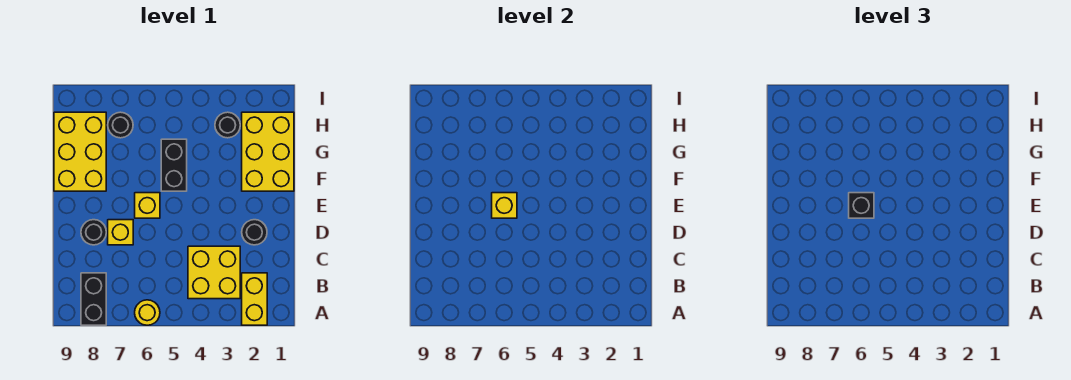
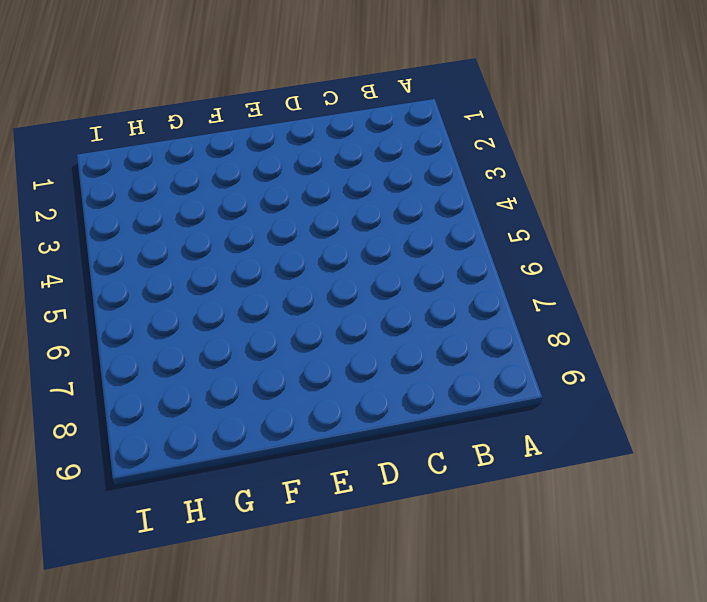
none -> yellow brick A2:B2 level 1
none -> yellow round brick A6 level 1
none -> black brick A8:B8 level 1

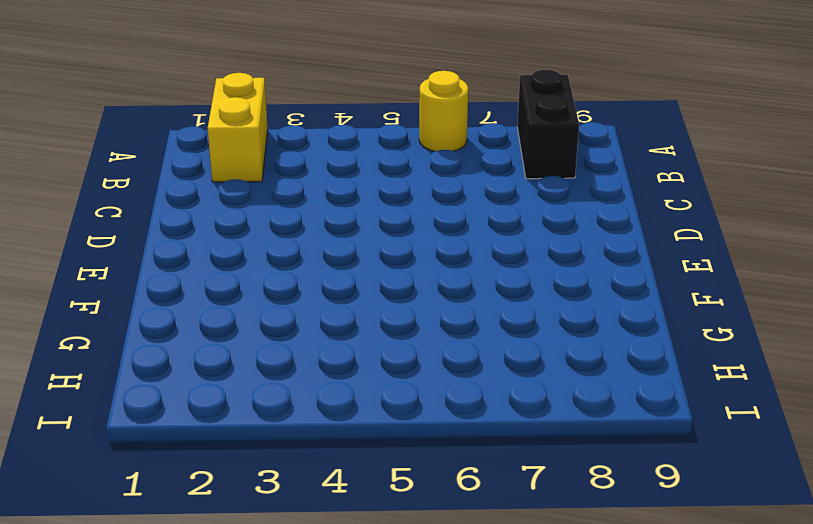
none -> yellow brick B3:C4 level 1
none -> black round brick D2 level 1
none -> yellow brick D7 level 1

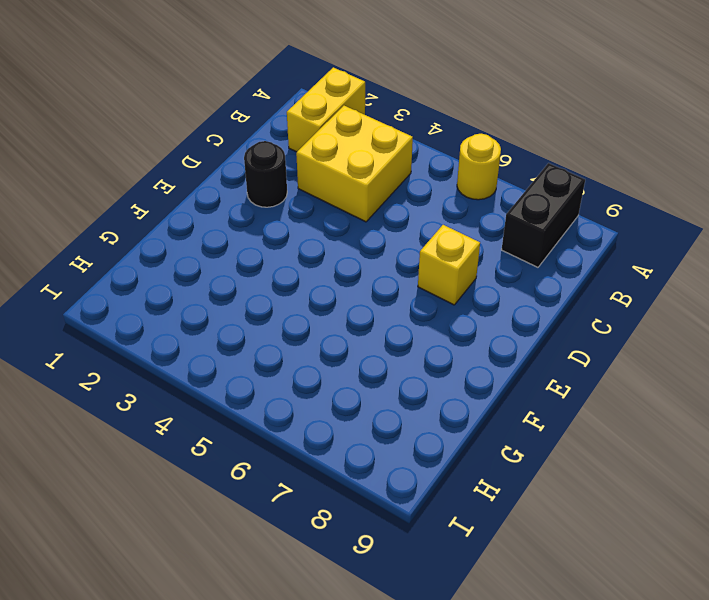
none -> black round brick D8 level 1
none -> yellow brick E6 level 1
none -> yellow brick F1:H2 level 1

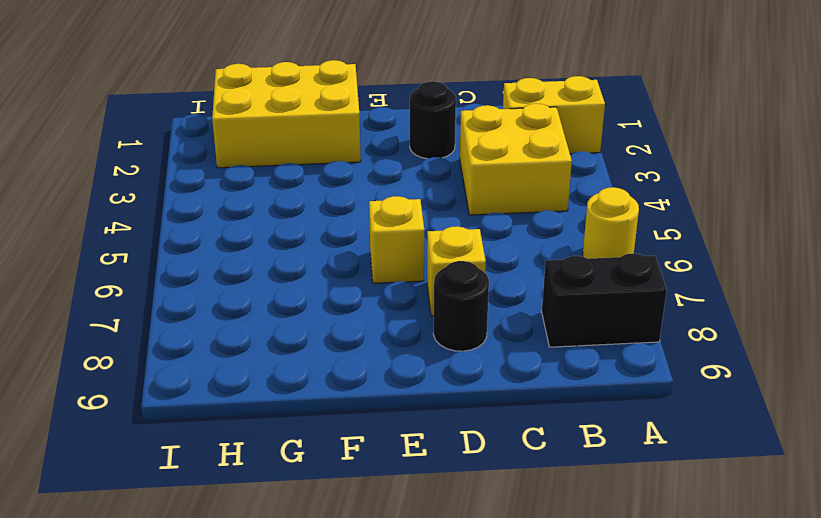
none -> black brick F5:G5 level 1
none -> yellow brick F8:H9 level 1
none -> black round brick H3 level 1

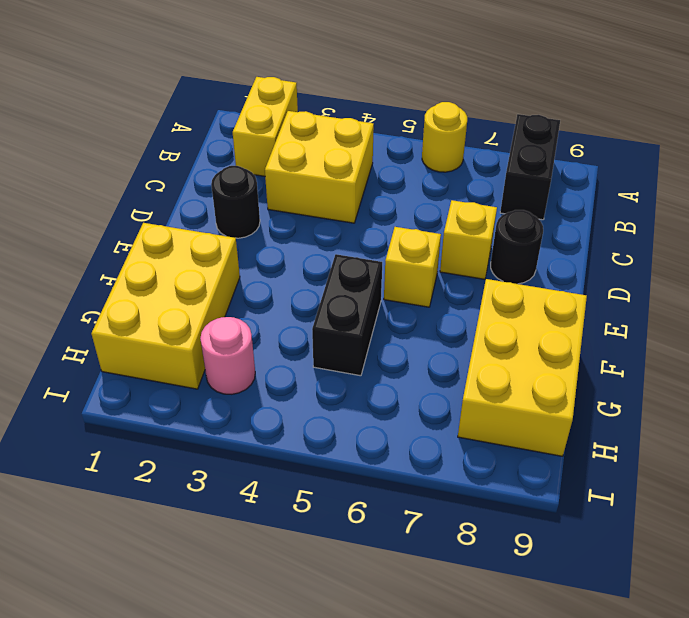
pink round brick H3 level 1 -> black round brick H3 level 1
none -> black round brick H7 level 1
none -> yellow brick E6 level 2
none -> black brick E6 level 3

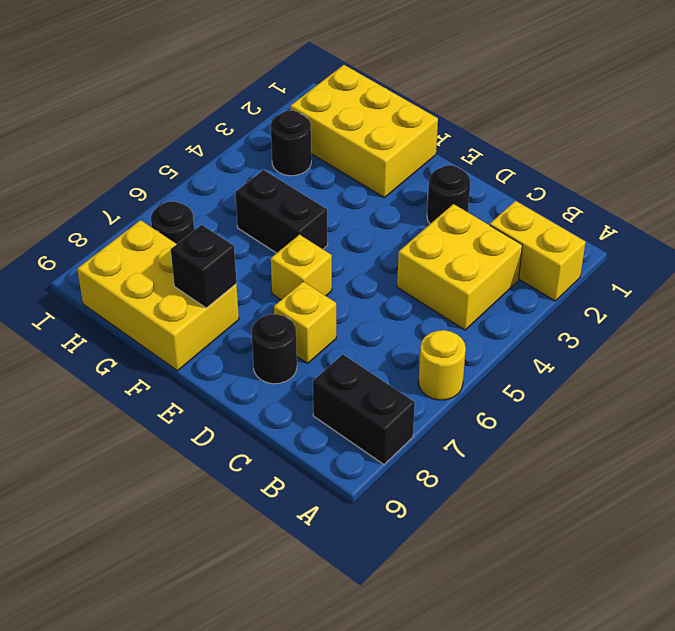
black brick F8 level 2 -> black brick E6 level 3
none -> yellow brick E6 level 2

